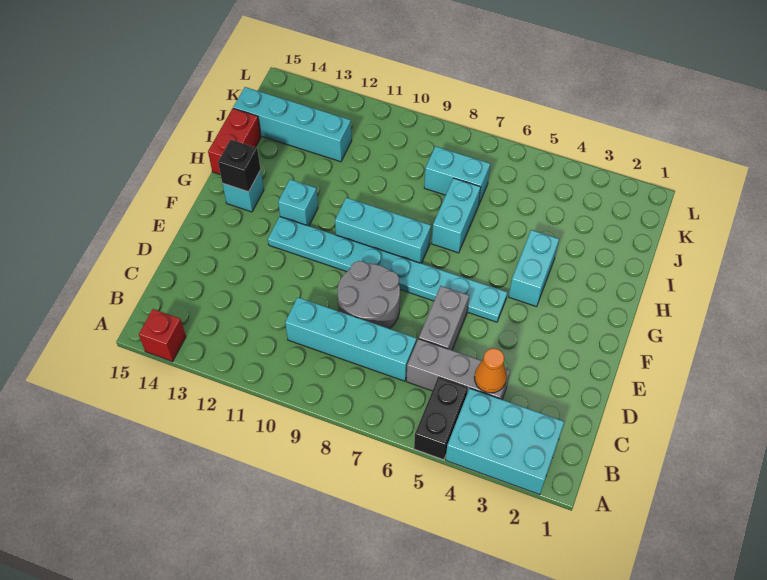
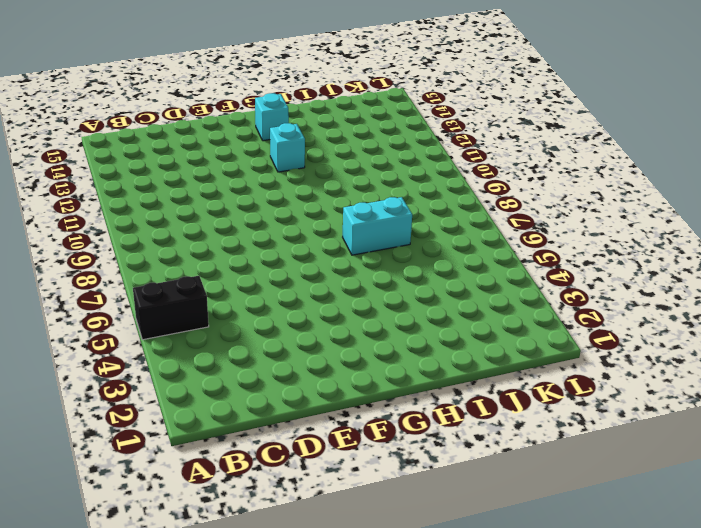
none -> cyan brick A2:B4 level 1
none -> red brick A14 level 1
none -> grey brick C4:C6 level 1

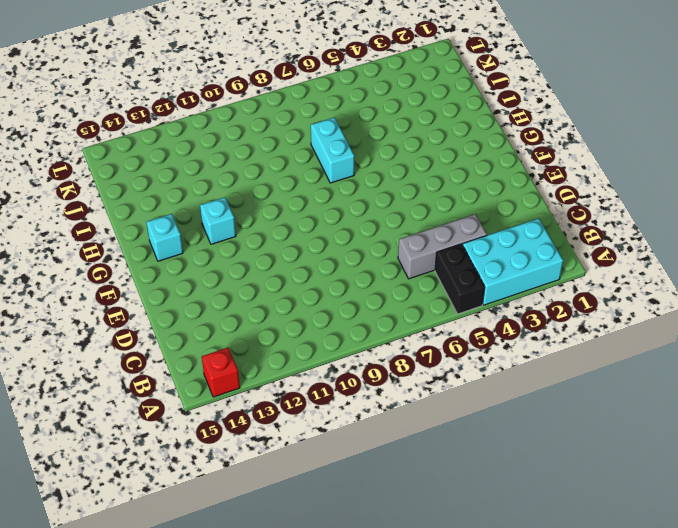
none -> cyan brick C7:C10 level 1
none -> grey brick D6:E6 level 1
none -> grey round brick D8:E9 level 1

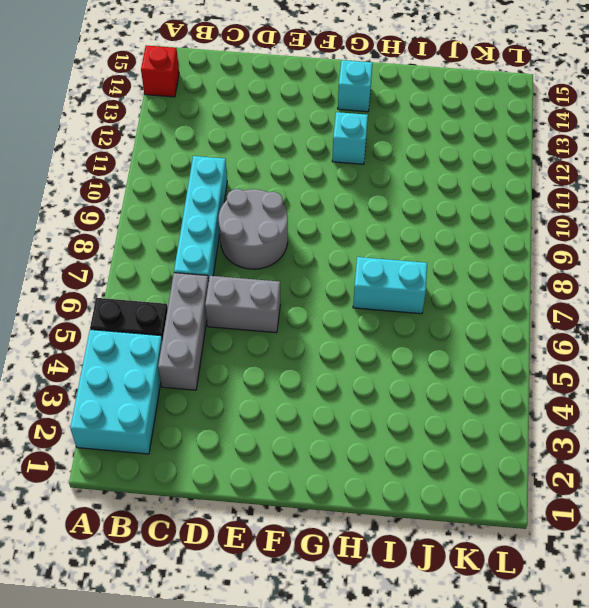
none -> cyan plate F5:F12 level 1
none -> cyan brick G4:H4 level 1
none -> cyan brick G8:G10 level 1

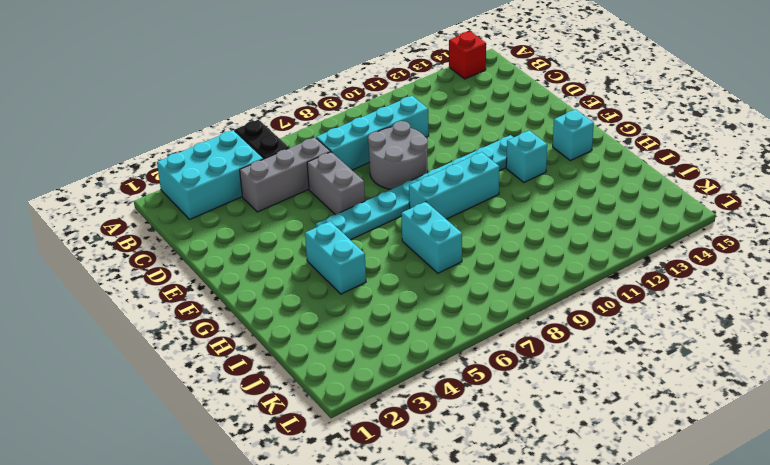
none -> red brick H15:I15 level 1
none -> cyan brick J7:J8 level 1
none -> cyan brick J12:J15 level 1

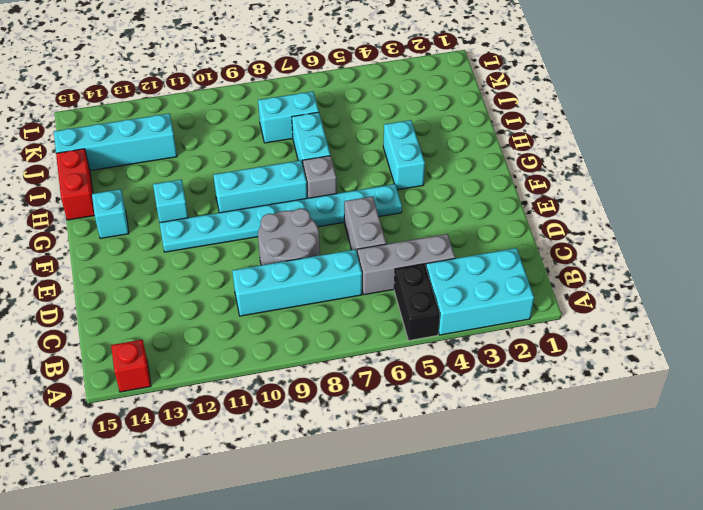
grey brick G7 level 1 -> none
none -> orange cone C4 level 2
none -> black brick G14 level 2

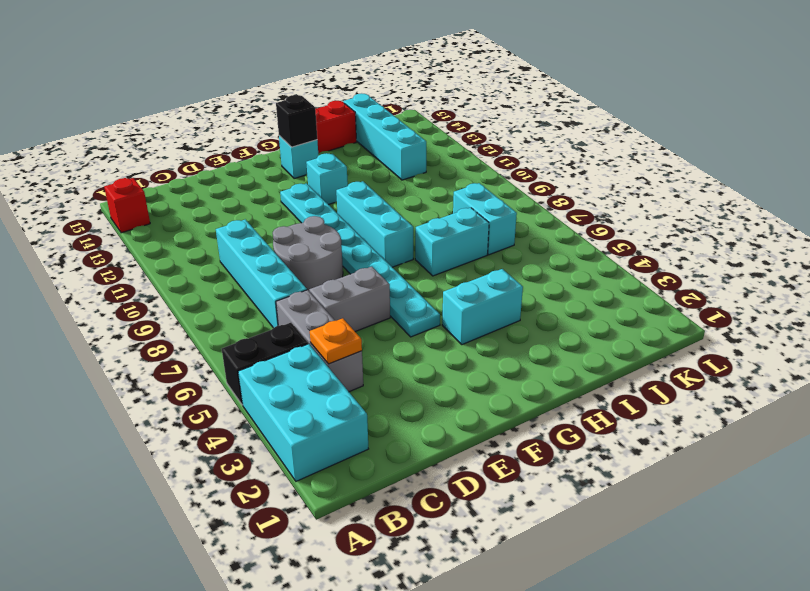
orange plate C4 level 2 -> orange cone C4 level 2

